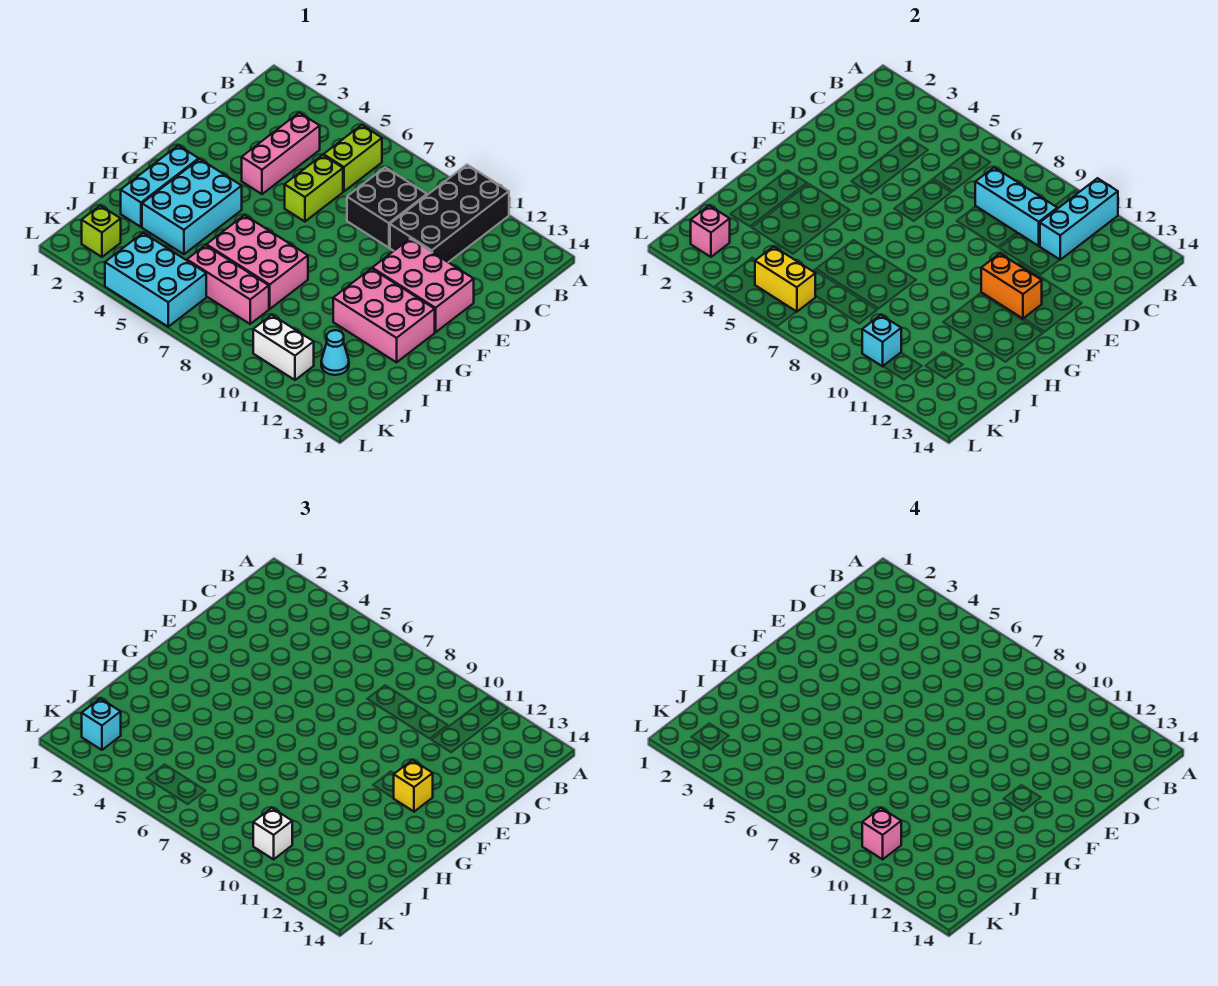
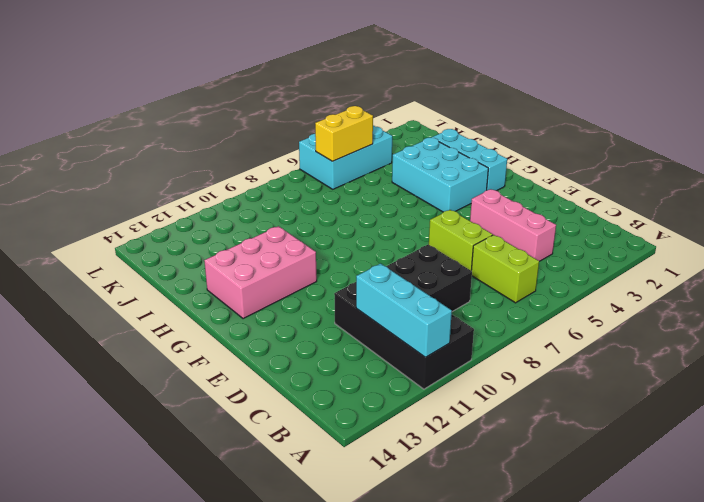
none -> pink brick E11:F13 level 1
none -> pink brick H6:I8 level 1
none -> pink brick J6:J8 level 1

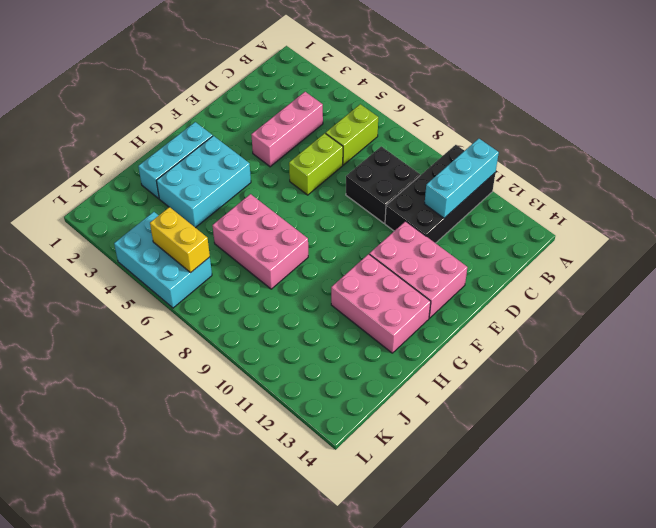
none -> pink brick J6:J8 level 1
none -> cyan cone J12 level 1
none -> lime brick K2 level 1

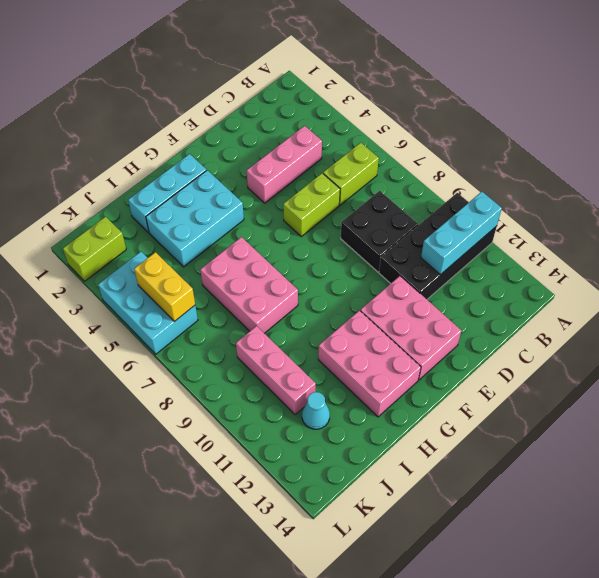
pink brick J9:J11 level 1 -> pink brick J6:J8 level 1
lime brick K2:L2 level 1 -> lime brick K2 level 1
none -> white brick K10:K11 level 1
none -> cyan brick C8:C10 level 2
none -> orange brick F11:F12 level 2

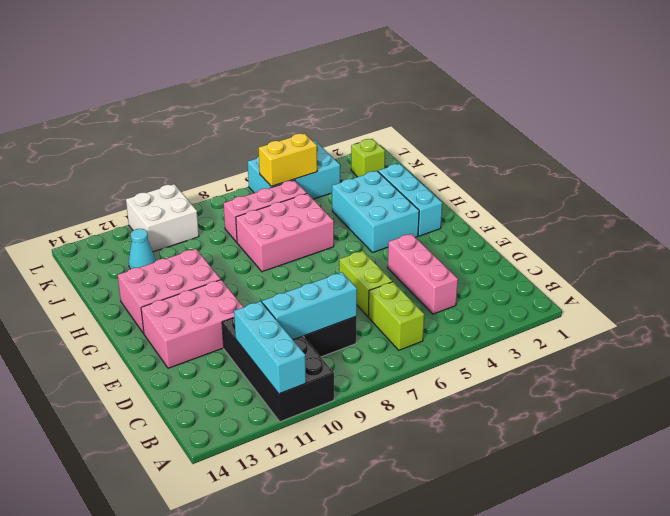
white brick K10:L11 level 1 -> white brick K10:K11 level 1
none -> orange brick F11:F12 level 2
none -> pink brick K2 level 2
none -> cyan brick K10 level 2

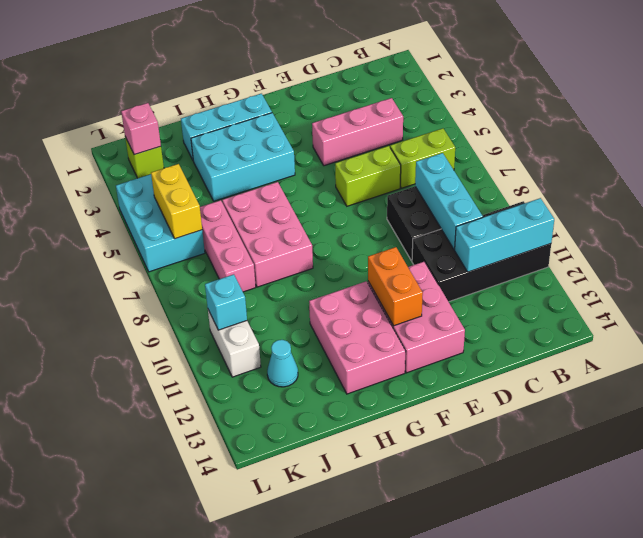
none -> yellow brick F12 level 3
none -> cyan brick K2 level 3
none -> white brick K10 level 3

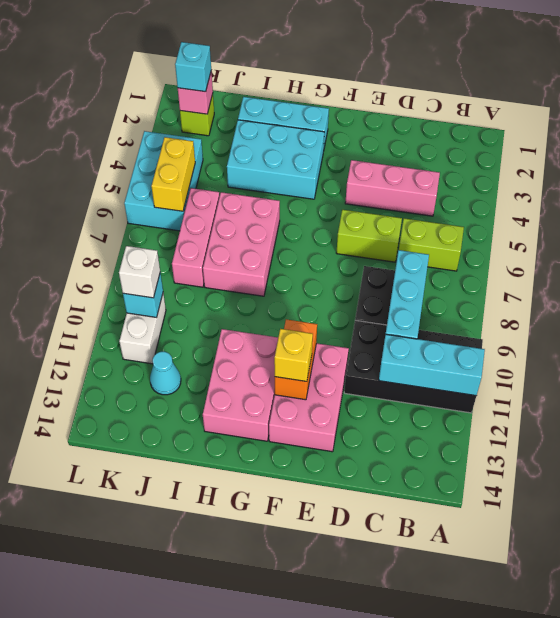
none -> pink brick K10 level 4

